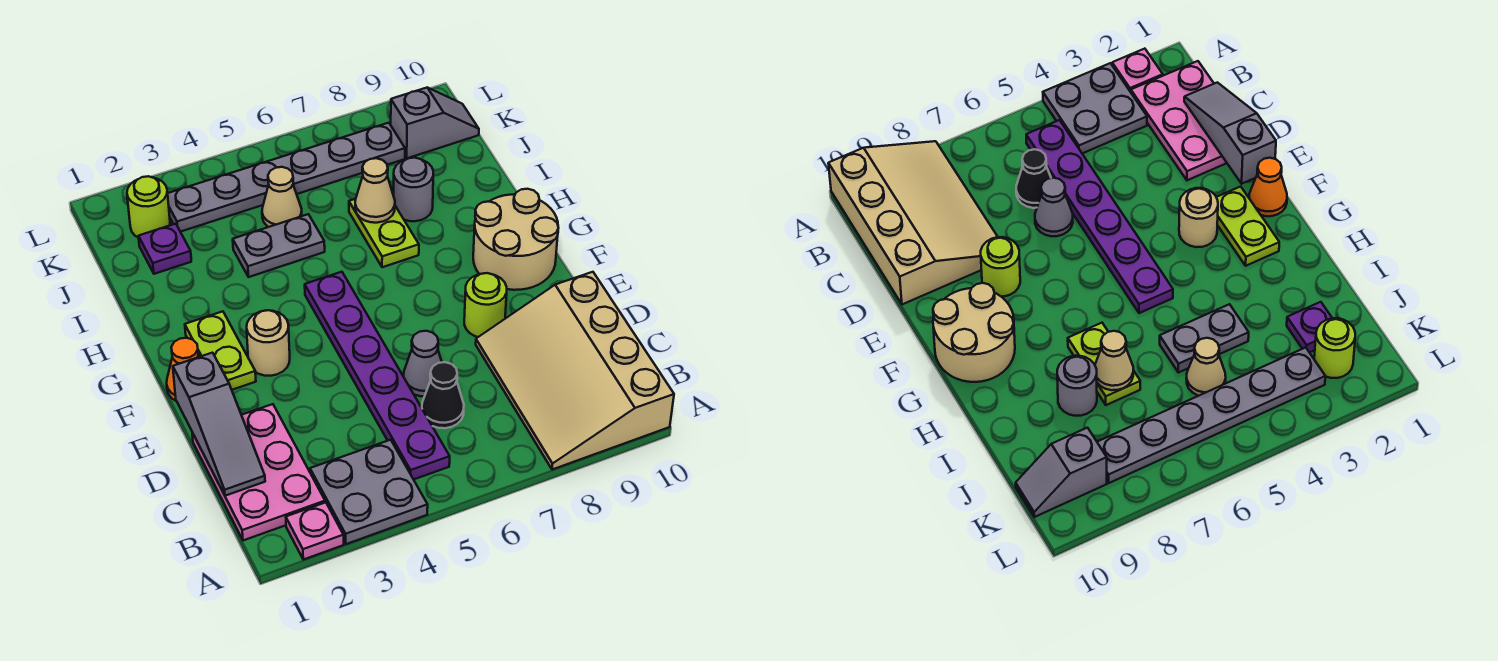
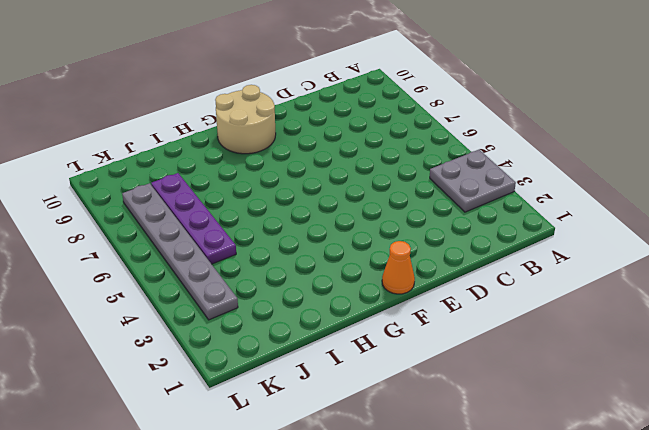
purple plate J5:J8 level 1 -> tan cone J5 level 1
none -> pink plate A2 level 1
none -> tan slope A8:D10 level 1 top 10
none -> pink plate B1:D2 level 1

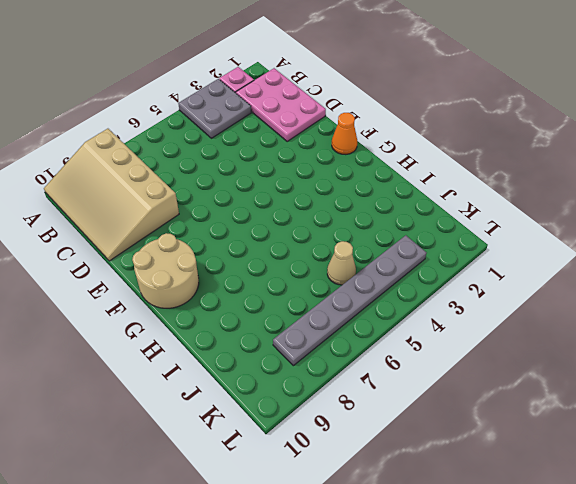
tan slope A8:D10 level 1 top 8 -> tan slope A8:D10 level 1 top 10
none -> purple plate B5:G5 level 1
none -> black cone C6 level 1
none -> grey cone D6 level 1

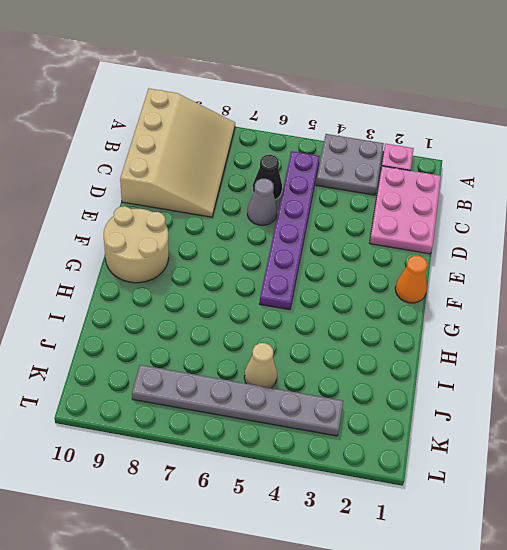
none -> lime round brick E8 level 1
none -> lime plate F2:G2 level 1
none -> tan round brick F3 level 1

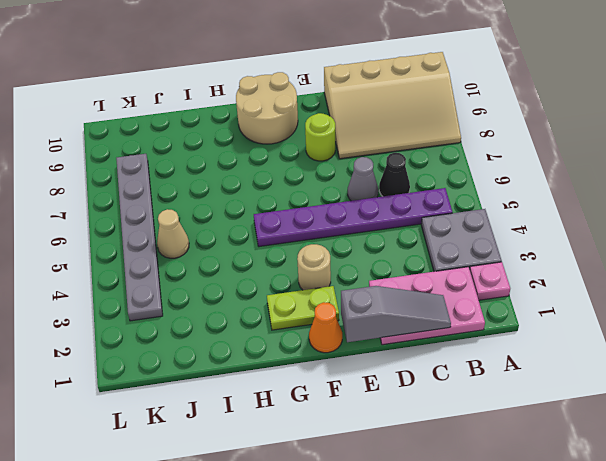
none -> lime plate H7:I7 level 1
none -> grey plate I4:I5 level 1
none -> grey round brick I8 level 1

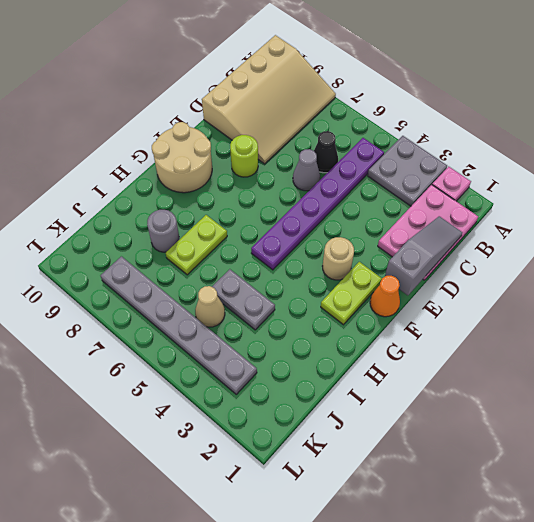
none -> purple plate J2 level 1
none -> lime round brick K2 level 1
none -> grey slope K9:K10 level 1 top 9

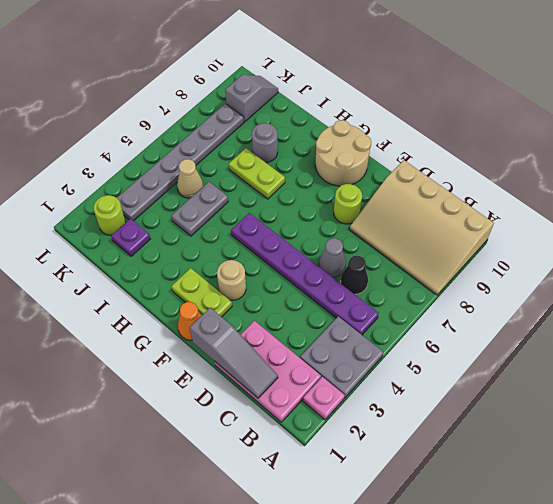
none -> tan cone I7 level 2

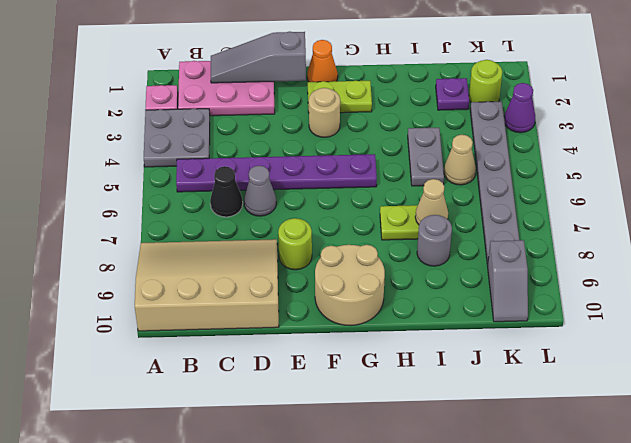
purple cone L3 level 1 -> none

